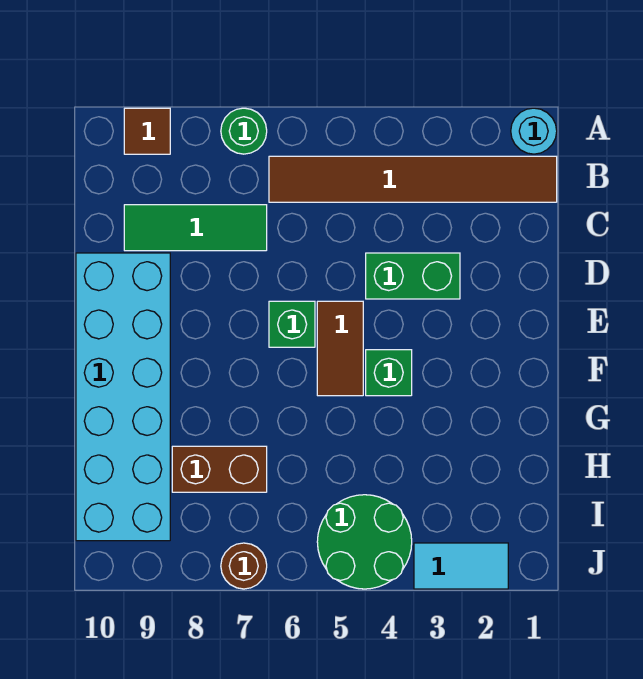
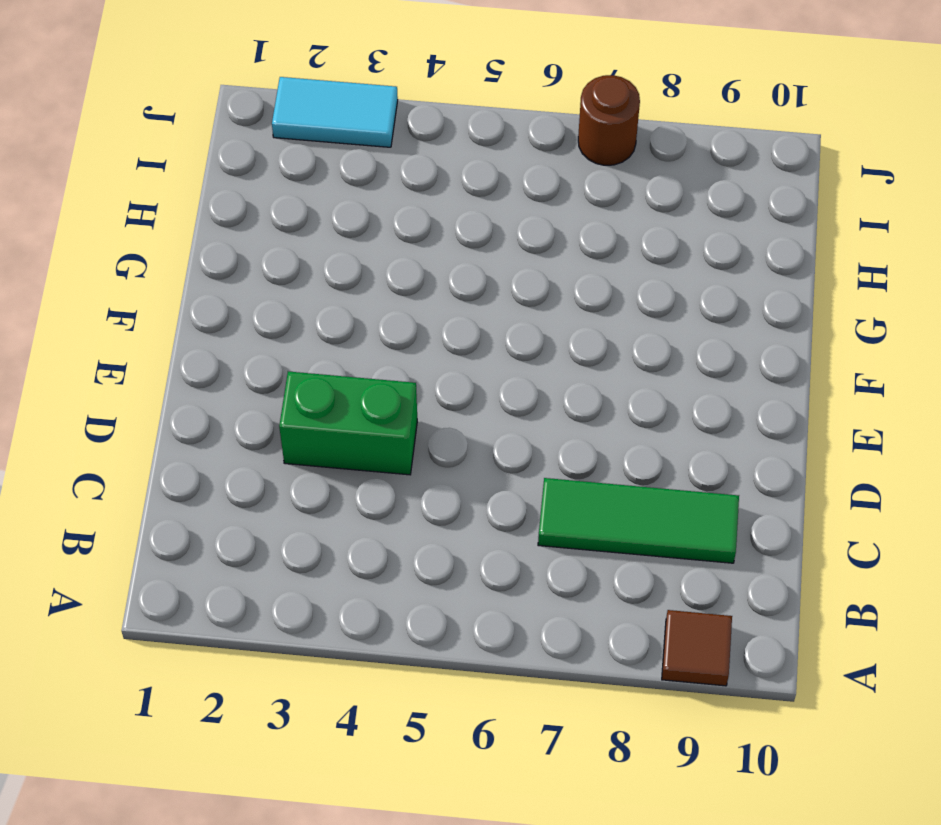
none -> cyan round brick A1 level 1
none -> green round brick A7 level 1
none -> brown tile B1:B6 level 1

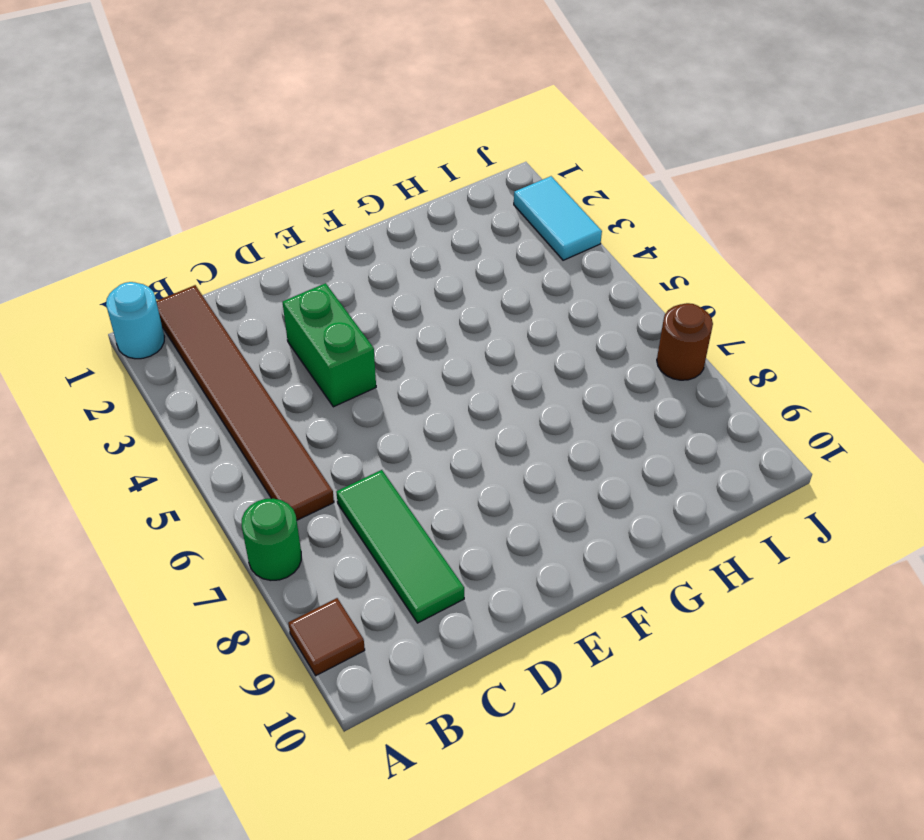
none -> cyan brick D9:I10 level 1
none -> brown tile E5:F5 level 1
none -> green brick E6 level 1

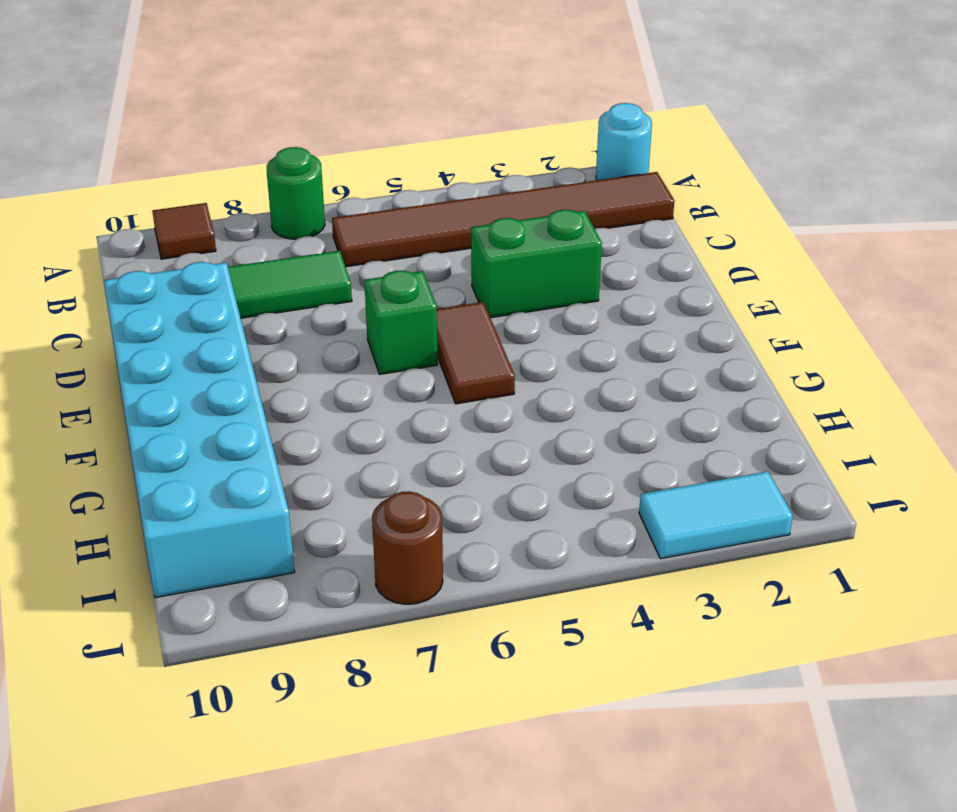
none -> green brick F4 level 1
none -> brown brick H7:H8 level 1
none -> green round brick I4:J5 level 1

